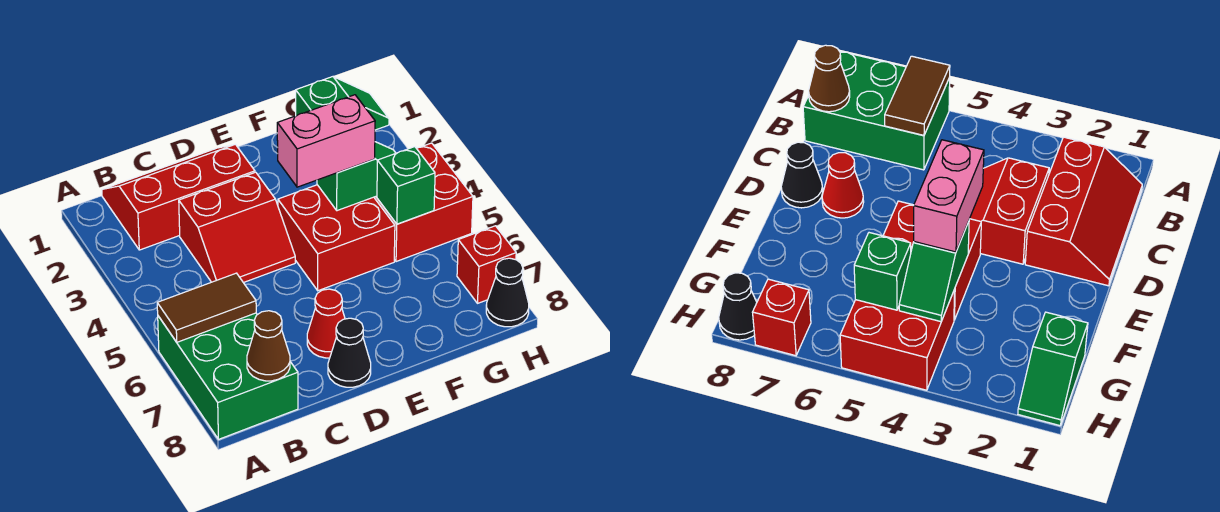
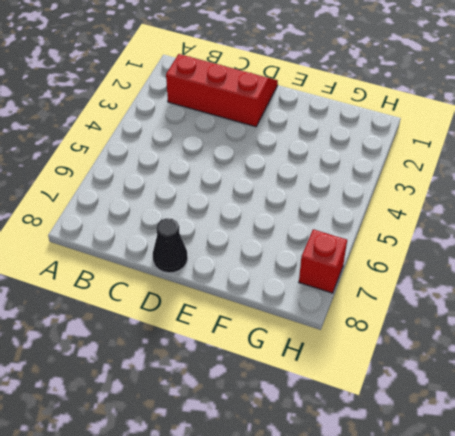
none -> green brick A6:B8 level 1
none -> red slope C3:D4 level 1 top 3
none -> red cone D7 level 1

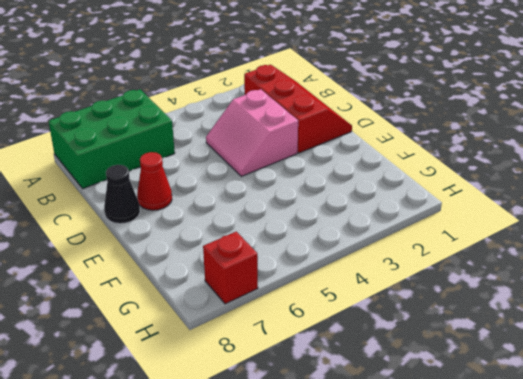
pink slope C3:D4 level 1 top 3 -> red slope C3:D4 level 1 top 3
none -> red brick E4:F5 level 1
none -> green slope G1:H1 level 1 top G
none -> red brick G4:H5 level 1

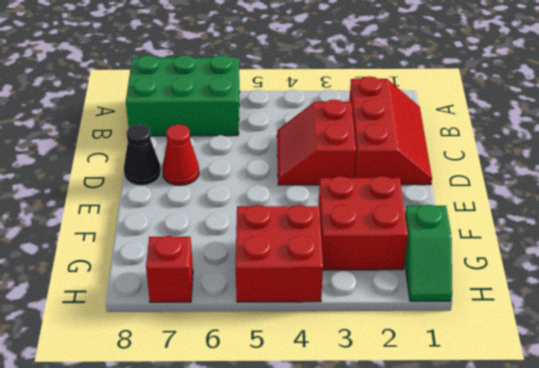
red brick F2:G3 level 1 -> red brick E4:F5 level 1
none -> black cone H8 level 1
none -> brown tile A6:B6 level 2
none -> brown cone B8 level 2

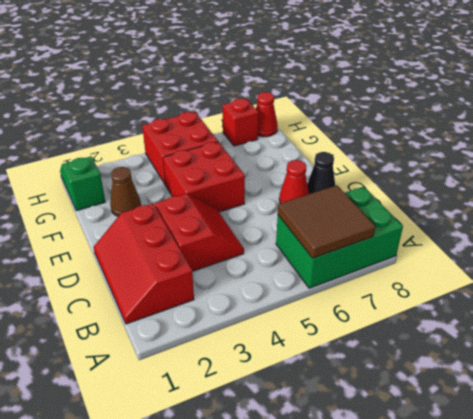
brown tile A6:B7 level 2 -> brown tile A6:B6 level 2
brown cone F2 level 1 -> brown cone B8 level 2
red cone H8 level 1 -> black cone H8 level 1
none -> green slope F4:G4 level 2 top F
none -> green brick G5 level 2
none -> pink brick E4:F4 level 3

